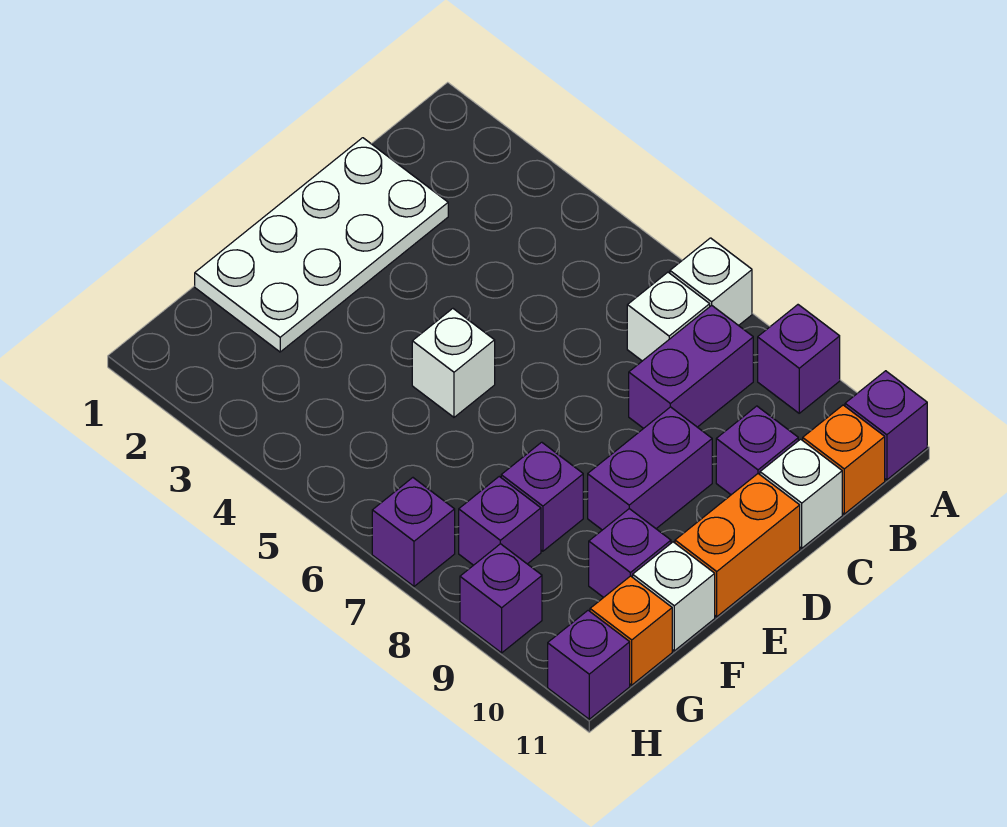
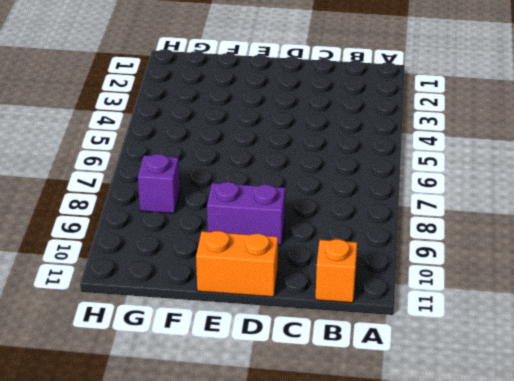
none -> white brick A7 level 1
none -> purple brick A9 level 1
none -> purple brick A11 level 1

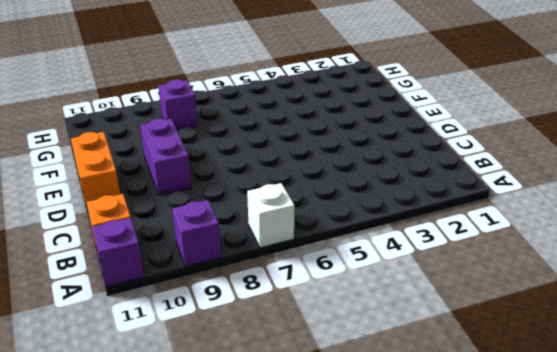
none -> white brick B7 level 1
none -> purple brick B8:C8 level 1
none -> white plate C1:F2 level 1

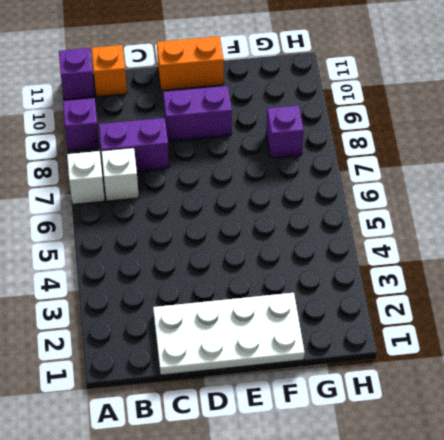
none -> purple brick C10 level 1
none -> white brick C11 level 1
none -> white brick E5 level 1

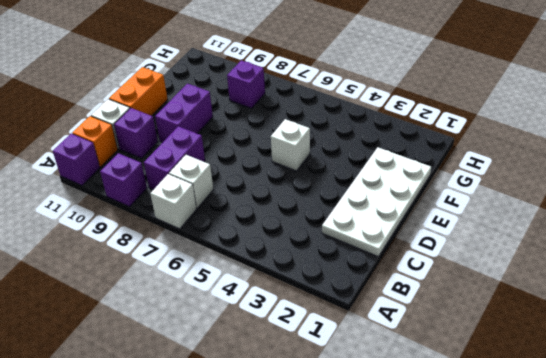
none -> purple brick F8 level 1
none -> purple brick F10 level 1
none -> white brick F11 level 1

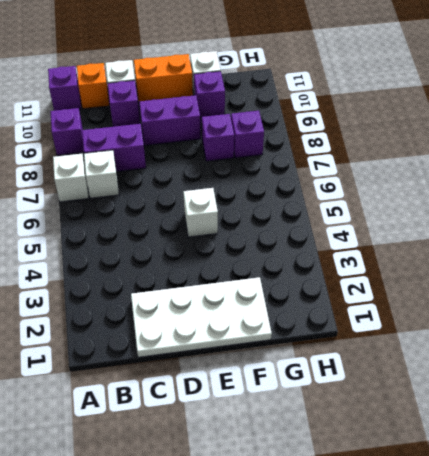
none -> orange brick G11 level 1
none -> purple brick H7 level 1
none -> purple brick H9 level 1

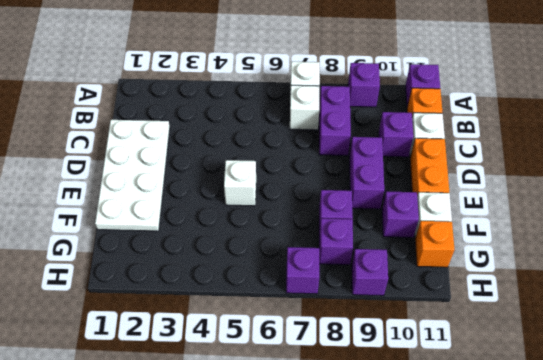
none -> purple brick H11 level 1

